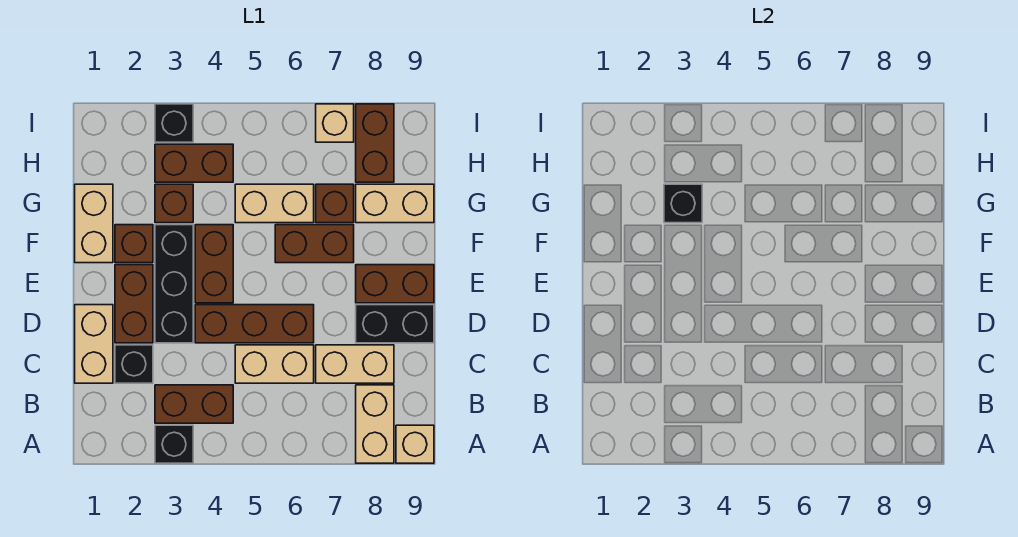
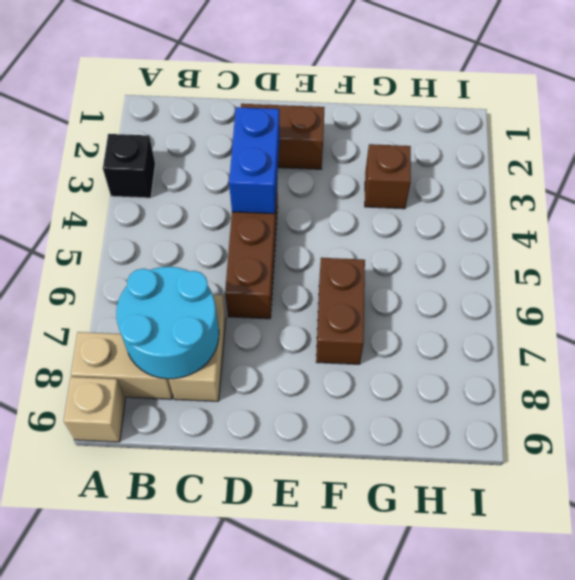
cyan round brick B7:C8 level 2 -> none
blue brick D3:D4 level 2 -> none
none -> brown brick B3:B4 level 1
none -> tan brick C1:D1 level 1
none -> black brick C2 level 1

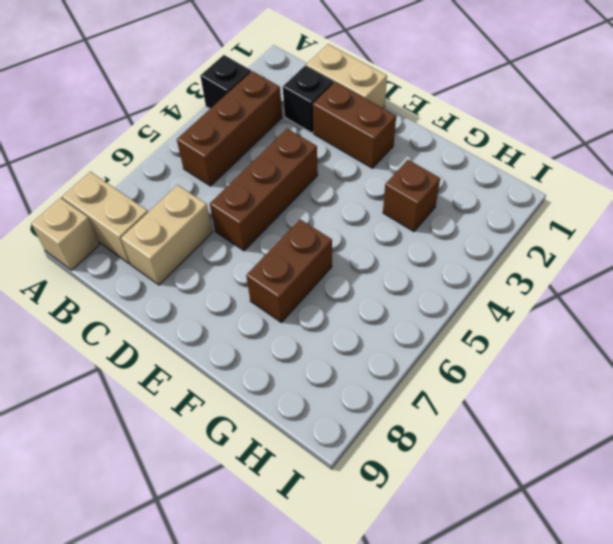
brown brick B3:B5 level 1 -> brown brick B3:B4 level 1
none -> tan brick C5:C6 level 1
none -> black brick D3:F3 level 1
none -> black brick D8:D9 level 1

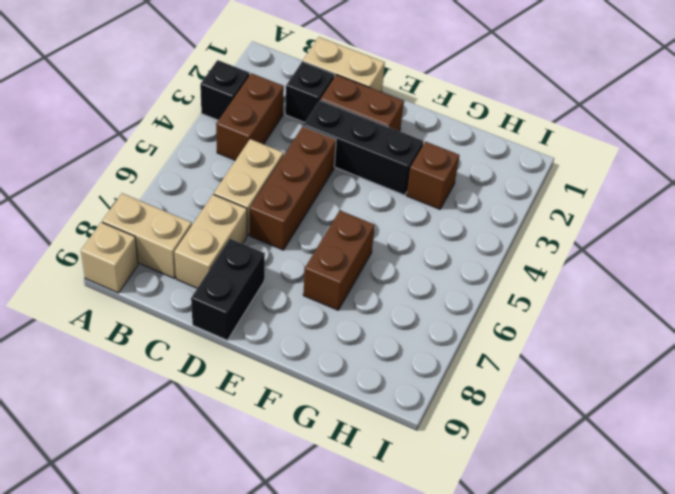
none -> brown brick E4:F4 level 1
none -> brown brick E8:E9 level 1
none -> tan brick F1:G1 level 1

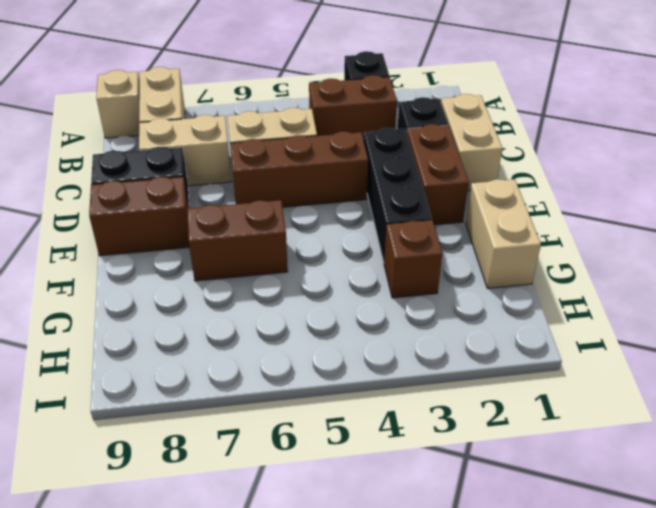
none -> brown brick E4:F4 level 1
none -> brown brick F2 level 1
none -> tan brick G5:G6 level 1

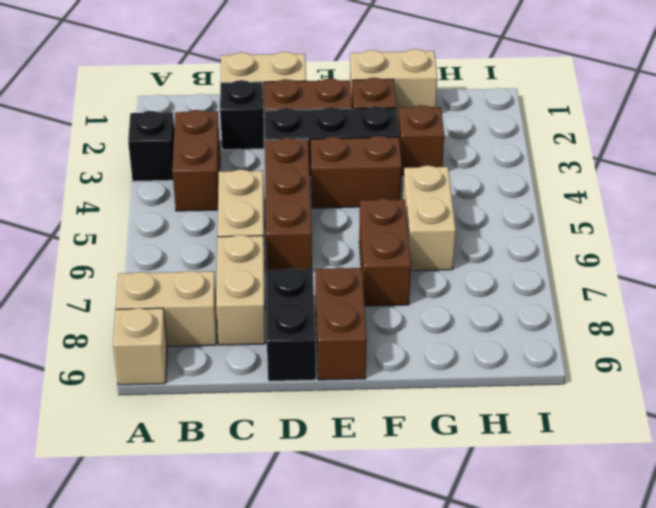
none -> brown brick G7 level 1
none -> tan brick G8:G9 level 1
none -> brown brick H3:H4 level 1

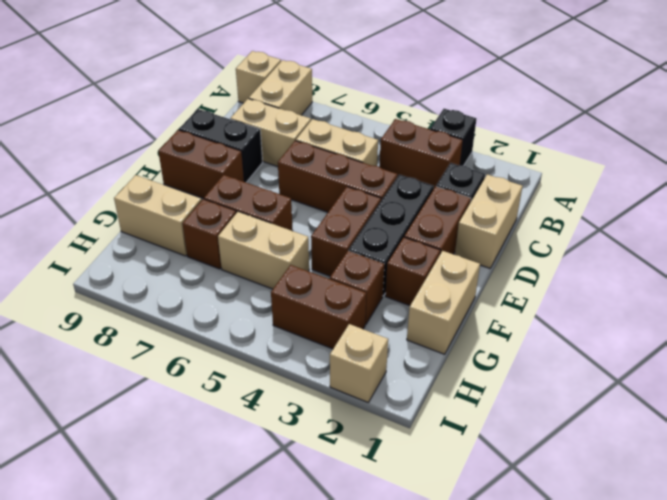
tan brick I2 level 1 -> tan brick I7 level 1
none -> brown brick H8:I8 level 1
none -> black brick I3 level 1
none -> black brick G3 level 2

